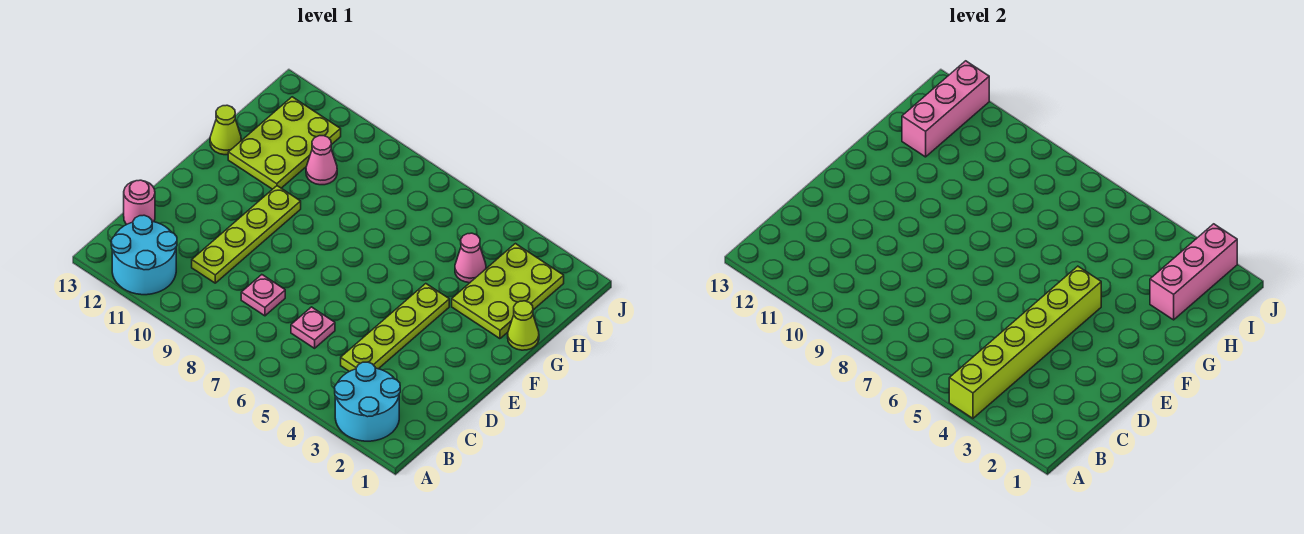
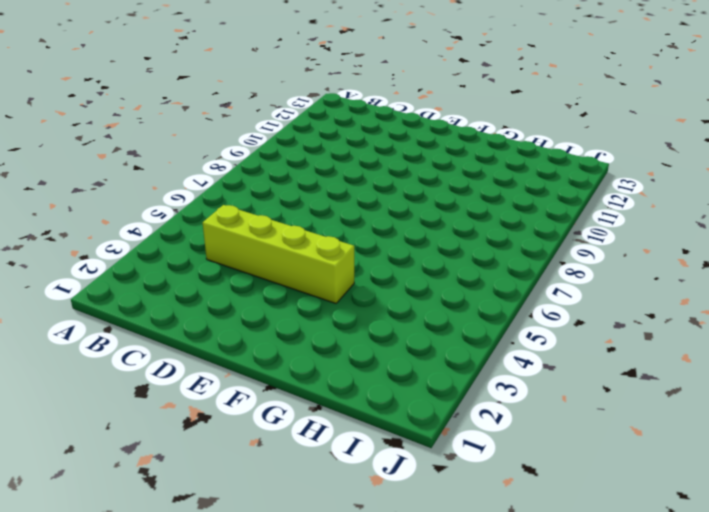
lime brick C4:F4 level 1 -> lime plate C4:F4 level 1
none -> cyan round brick A2:B3 level 1
none -> cyan round brick A11:B12 level 1
none -> pink plate C6 level 1

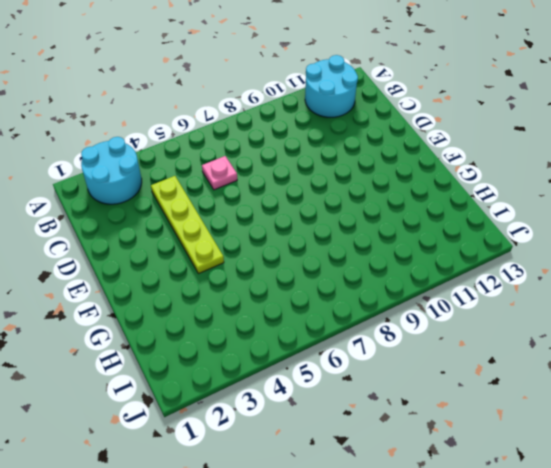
none -> pink plate C8 level 1
none -> lime plate C10:F10 level 1
none -> pink round brick C13 level 1

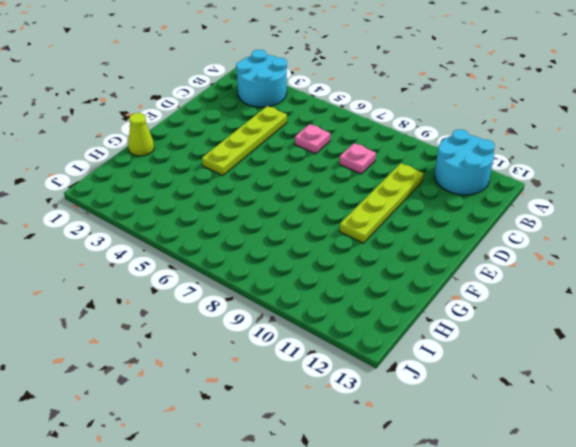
none -> pink round brick C13 level 1
none -> lime plate G2:I3 level 1
none -> lime plate G11:I12 level 1

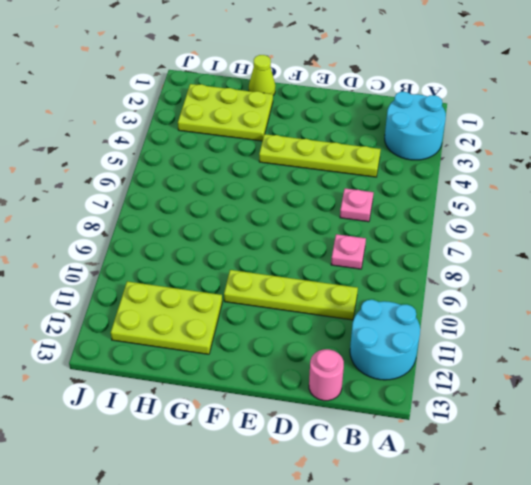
none -> lime cone G13 level 1
none -> pink cone H4 level 1
none -> pink cone H10 level 1

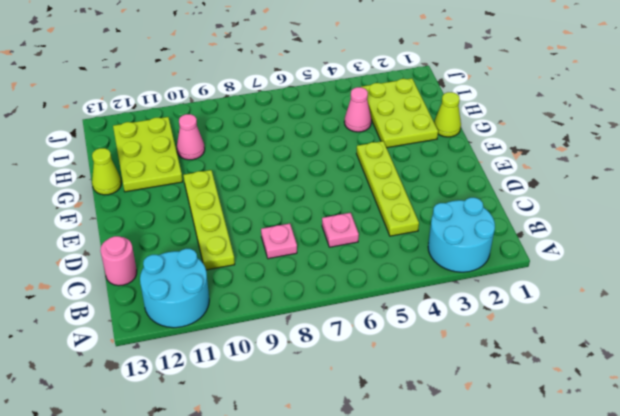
none -> lime brick A4:F4 level 2
none -> pink brick H2:J2 level 2
none -> pink brick H12:J12 level 2

